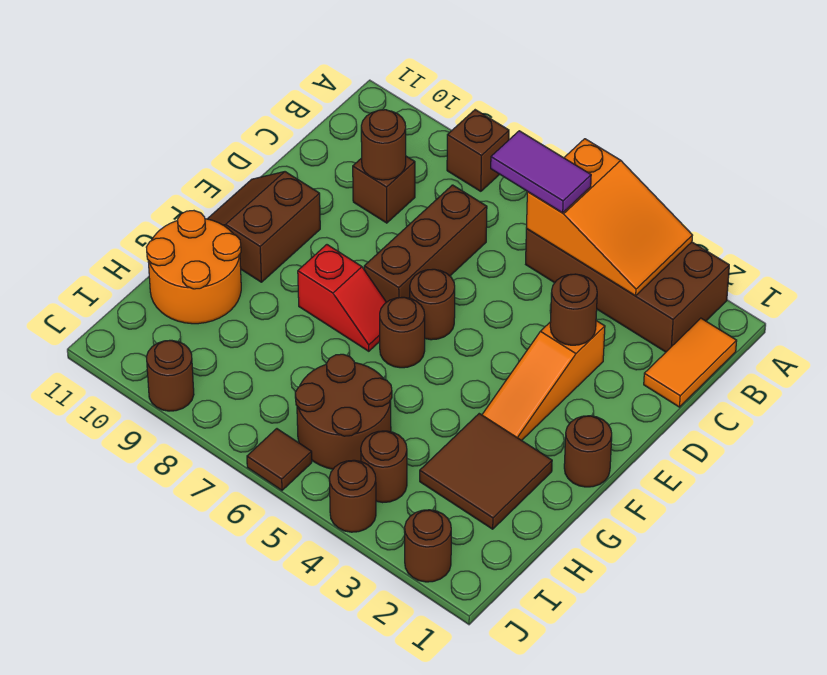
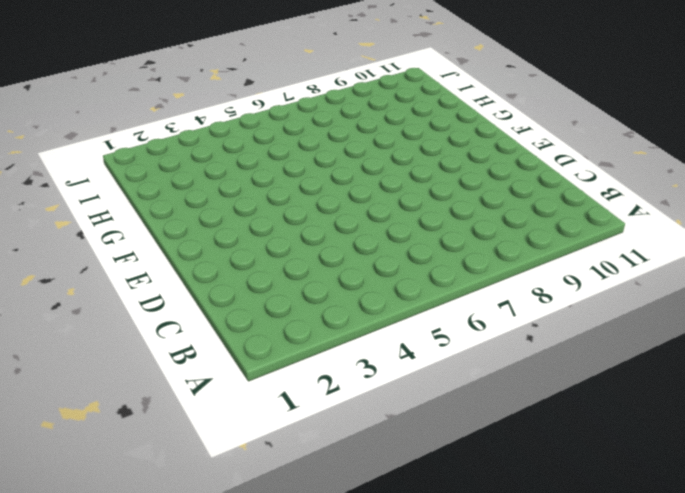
none -> brown brick A2:B5 level 1
none -> brown brick A8 level 1
none -> orange tile B1:C1 level 1

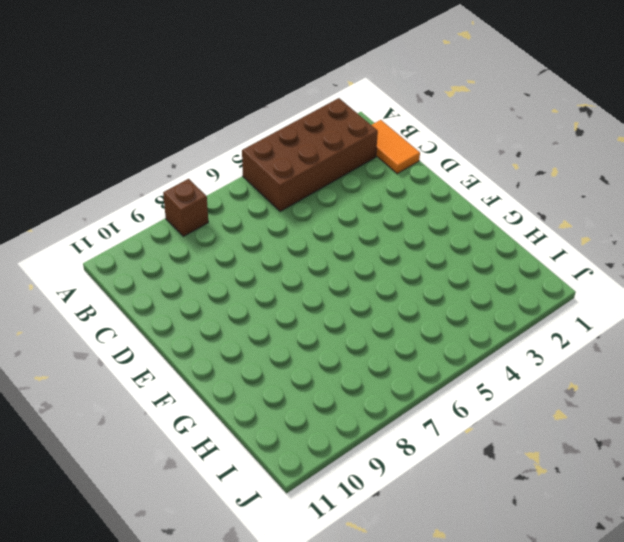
none -> brown brick C7:E7 level 1
none -> brown brick C9 level 1
none -> orange slope D3:F3 level 1 top D

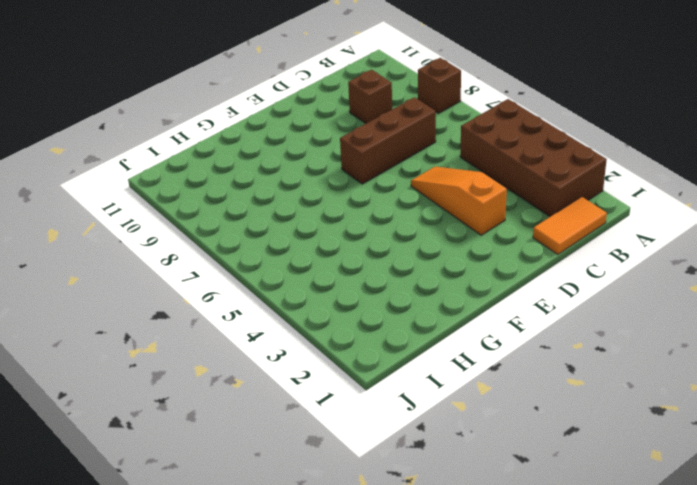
orange slope D3:D5 level 1 top 3 -> orange slope D3:F3 level 1 top D
none -> brown round brick E6 level 1
none -> brown slope E10:F11 level 1 top 10
none -> brown round brick F1 level 1

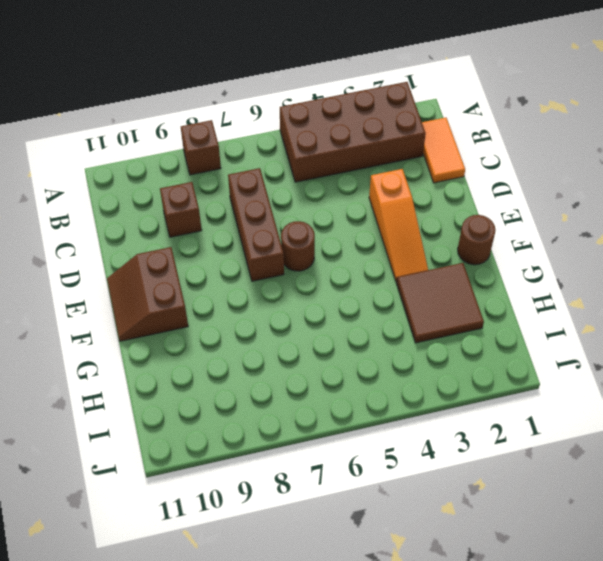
none -> brown round brick F6 level 1
none -> red slope F7:F8 level 1 top 8
none -> orange round brick G10:H11 level 1

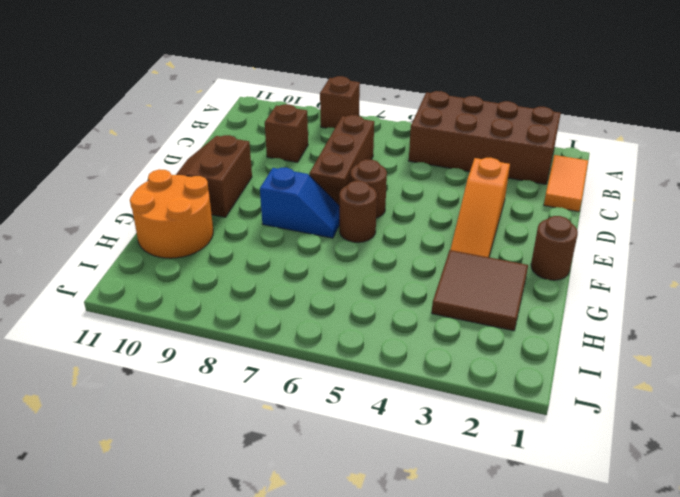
blue slope F7:F8 level 1 top 8 -> red slope F7:F8 level 1 top 8
none -> brown round brick H5:I6 level 1
none -> brown round brick I4 level 1
none -> brown round brick J2 level 1

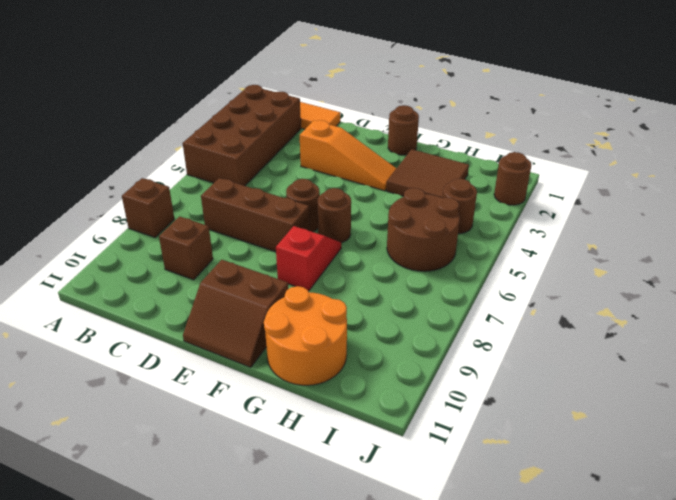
none -> brown round brick J4 level 1
none -> brown tile J6 level 1
none -> brown round brick J9 level 1

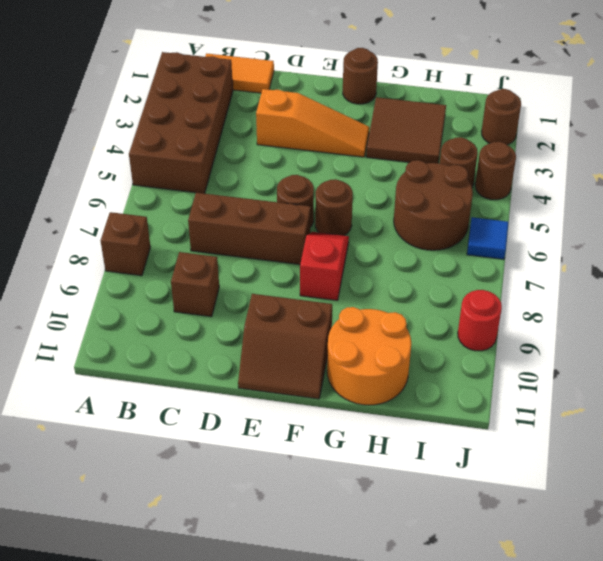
blue tile J6 level 1 -> brown tile J6 level 1
red round brick J9 level 1 -> brown round brick J9 level 1
none -> orange slope A3:B5 level 2 top 5
none -> brown round brick C9 level 2
none -> brown round brick D3 level 2

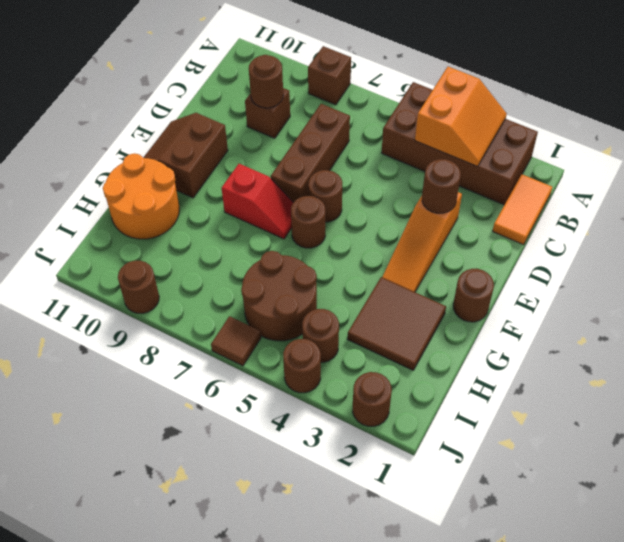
orange slope A3:B4 level 2 top 4 -> orange slope A3:B5 level 2 top 5
none -> purple tile B5:B6 level 3

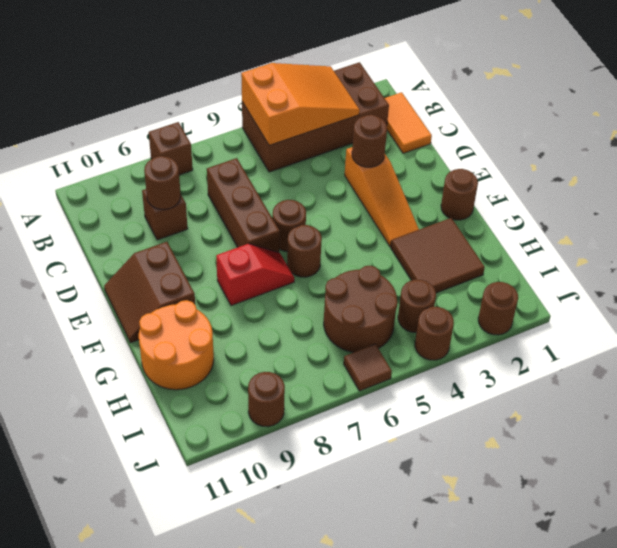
none -> purple tile B5:B6 level 3

